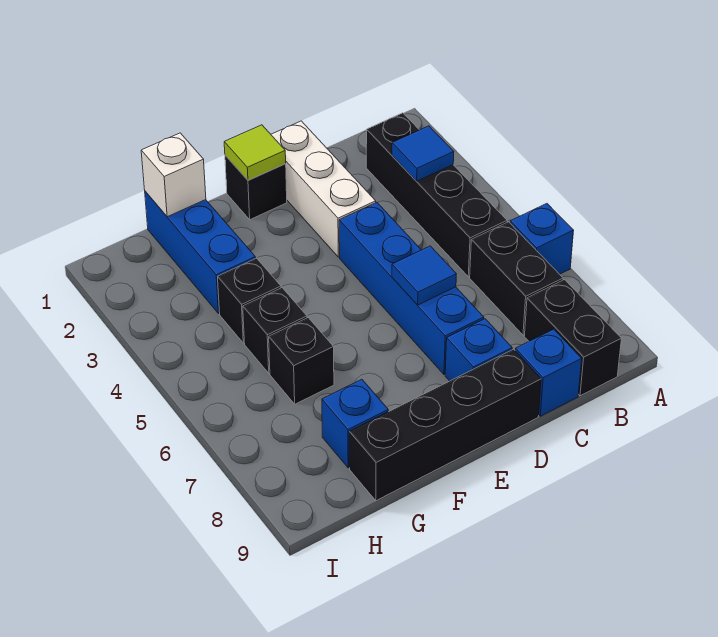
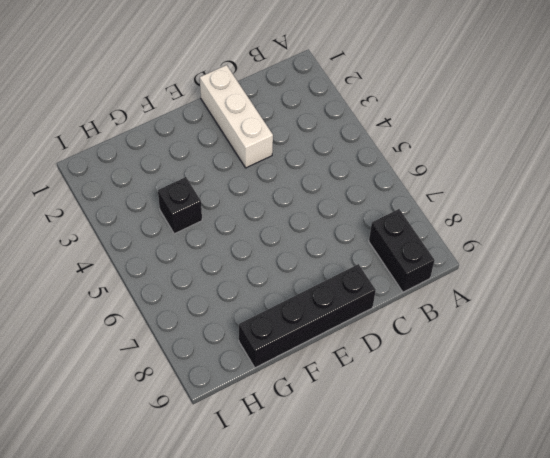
none -> blue brick A6 level 1
none -> black brick B2:B5 level 1
none -> black brick B6:B7 level 1

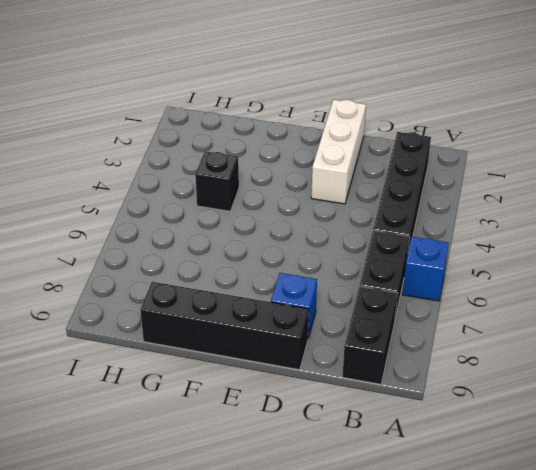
none -> blue brick C9 level 1
none -> blue brick D4:D7 level 1
none -> black brick E1 level 1

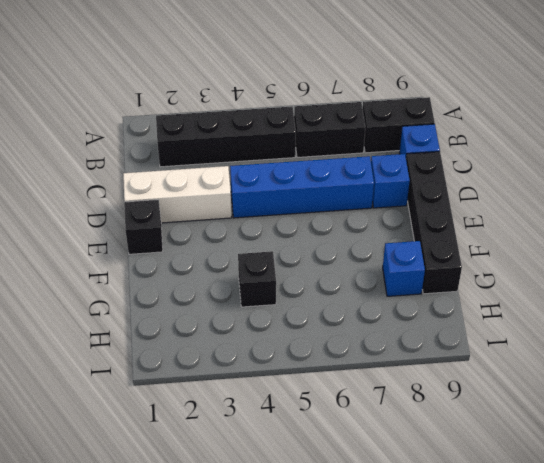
none -> blue brick A6 level 1
none -> blue brick G1:G3 level 1
none -> black brick G5 level 1

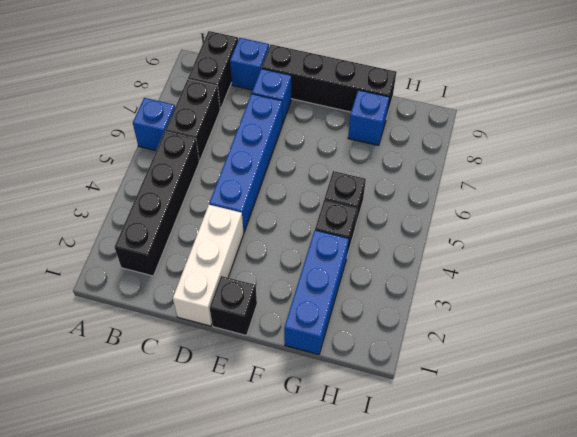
none -> black brick G6 level 1
none -> blue tile B3 level 2
none -> blue tile D6 level 2

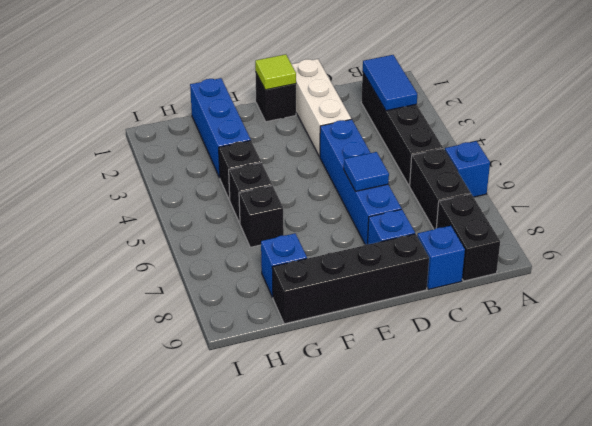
blue tile B2:B3 level 2 -> blue tile B3 level 2
none -> white brick G1 level 2

